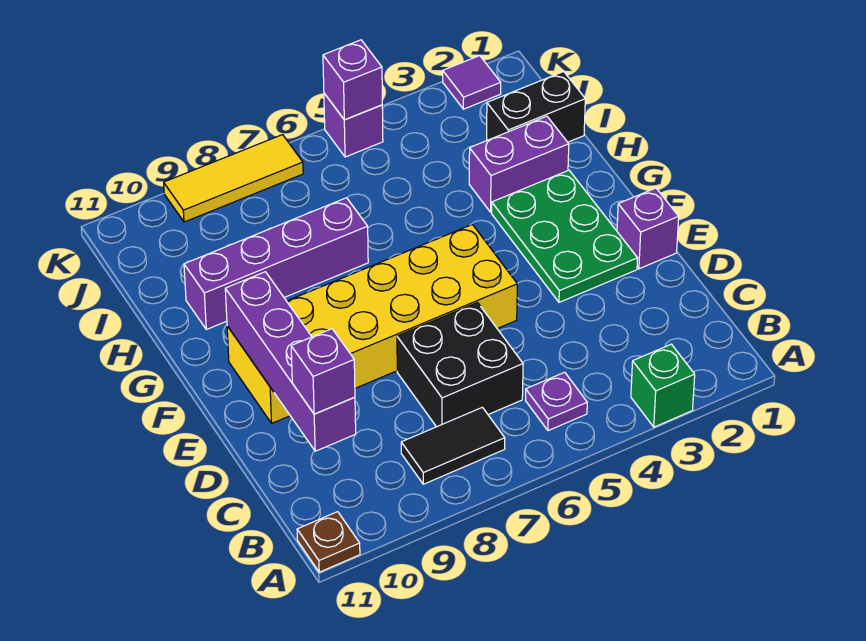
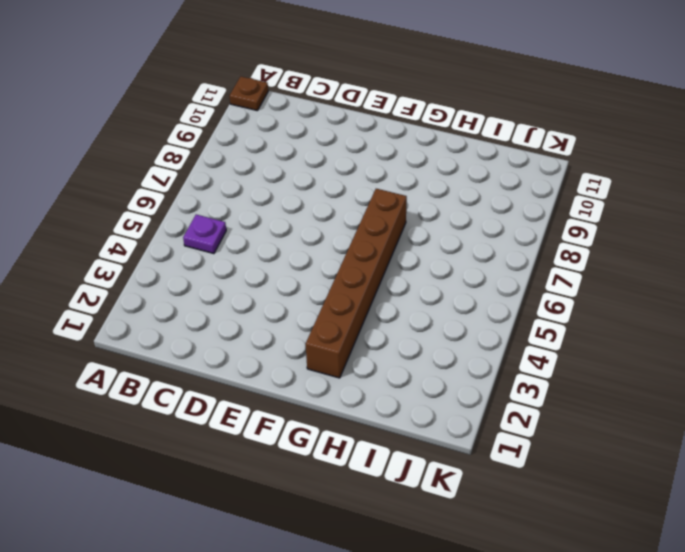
brown brick G2:G7 level 1 -> green plate E2:G3 level 1
none -> green brick A3 level 1
none -> black tile B7:B8 level 1
none -> black brick C6:D7 level 1

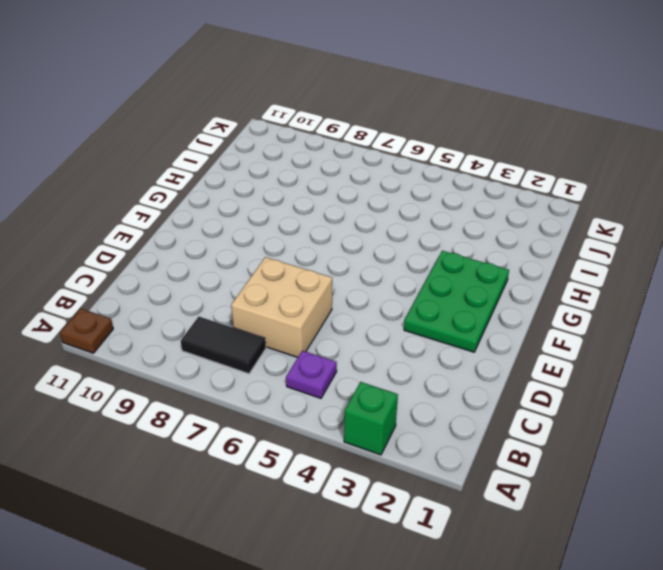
tan brick C6:D7 level 1 -> black brick C6:D7 level 1
none -> purple brick E1 level 1
none -> yellow brick E5:F10 level 1
none -> purple brick H2:H3 level 1

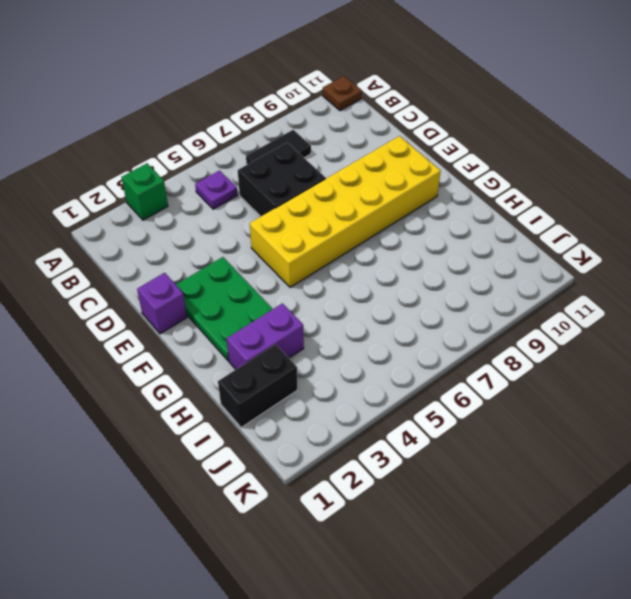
none -> purple brick H7:H10 level 1
none -> purple tile K2 level 1
none -> purple brick K5 level 1

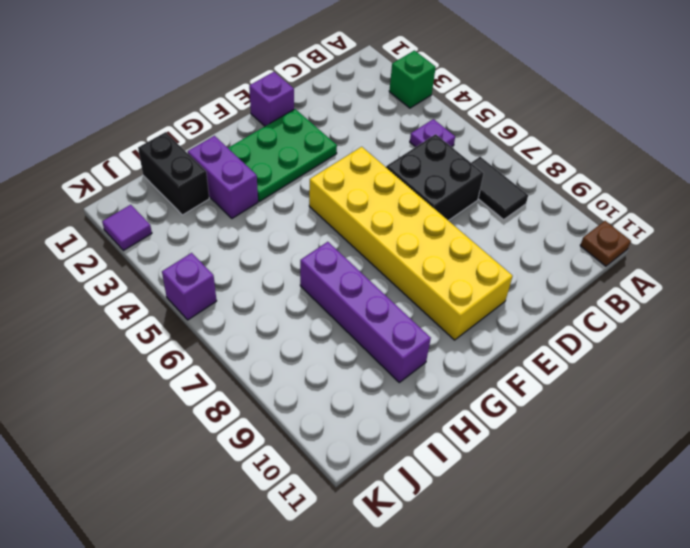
none -> yellow tile K7:K9 level 1
none -> purple brick C10:F10 level 2
none -> purple brick K5 level 2

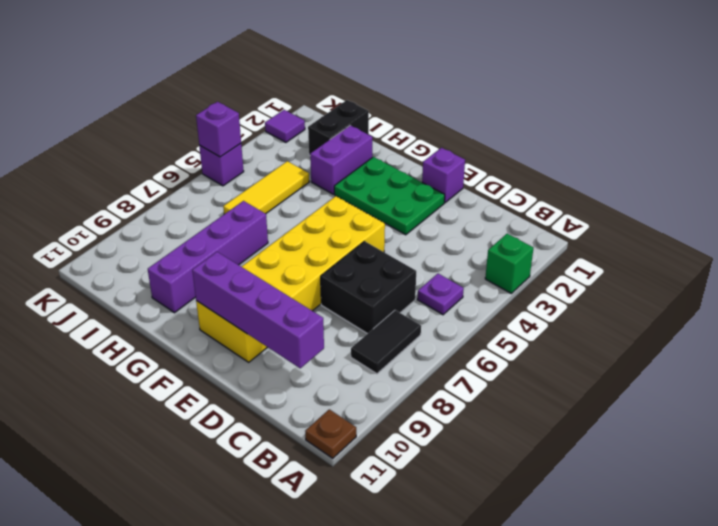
yellow tile I4:I6 level 1 -> yellow tile K7:K9 level 1
none -> purple brick C10 level 3

